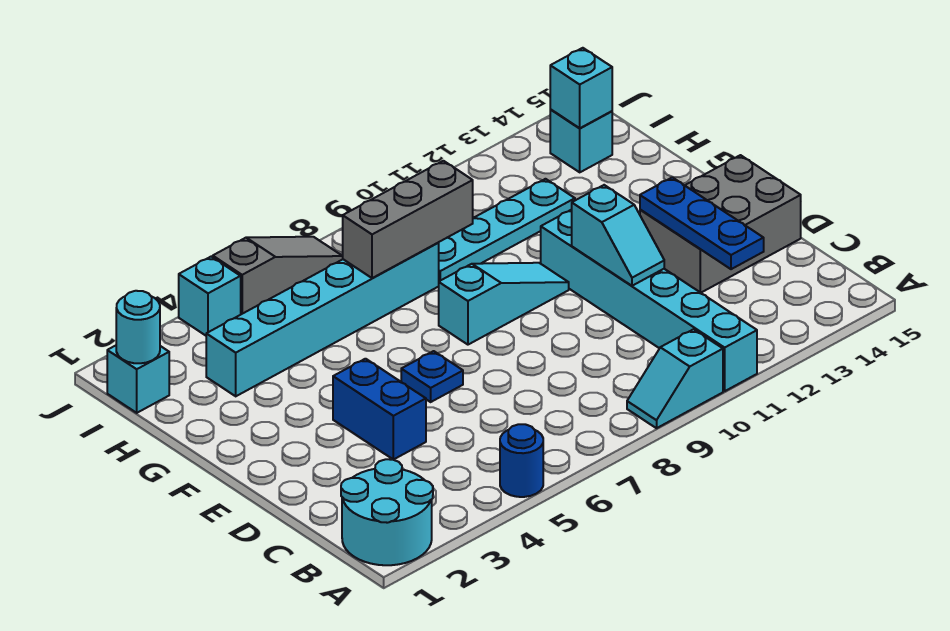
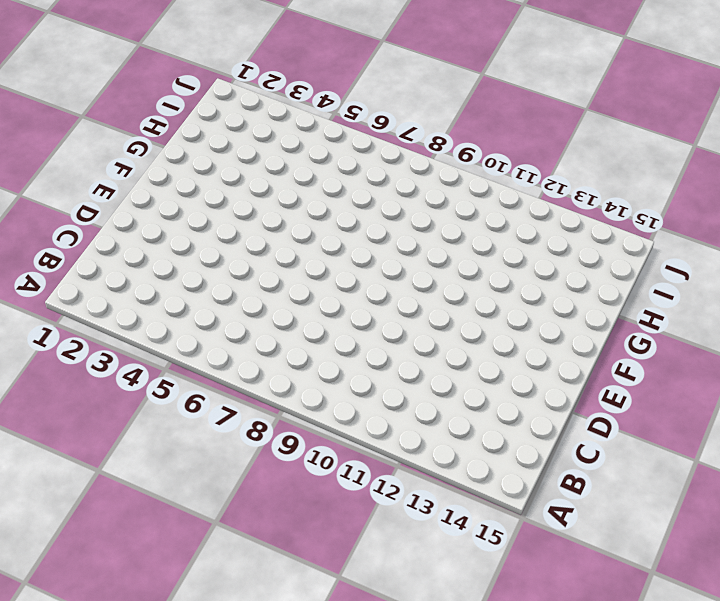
none -> cyan round brick A1:B2 level 1
none -> blue round brick A5 level 1
none -> cyan slope A9:A10 level 1 top 10

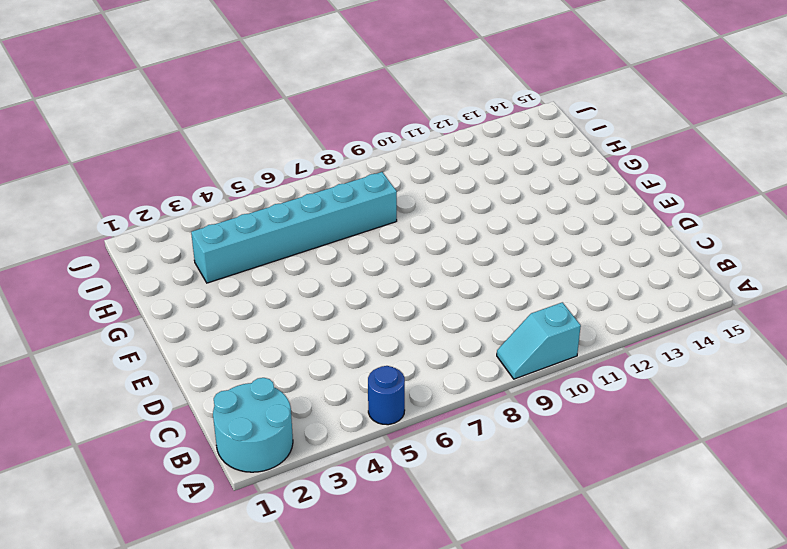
none -> cyan brick A11:F11 level 1
none -> blue brick D4:E4 level 1
none -> grey brick D13:E15 level 1

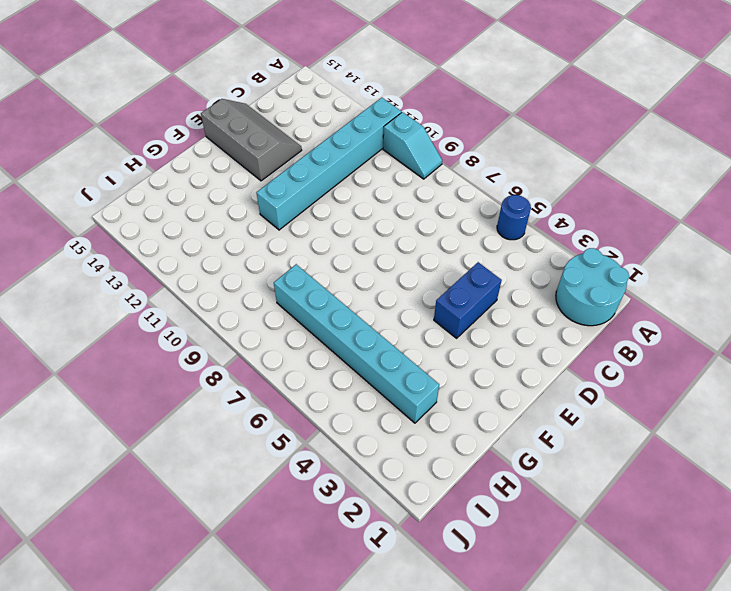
grey slope D13:E15 level 1 top E -> grey brick D13:E15 level 1
none -> blue plate E6 level 1
none -> cyan slope F8:F10 level 1 top 8
none -> cyan plate H9:H12 level 1

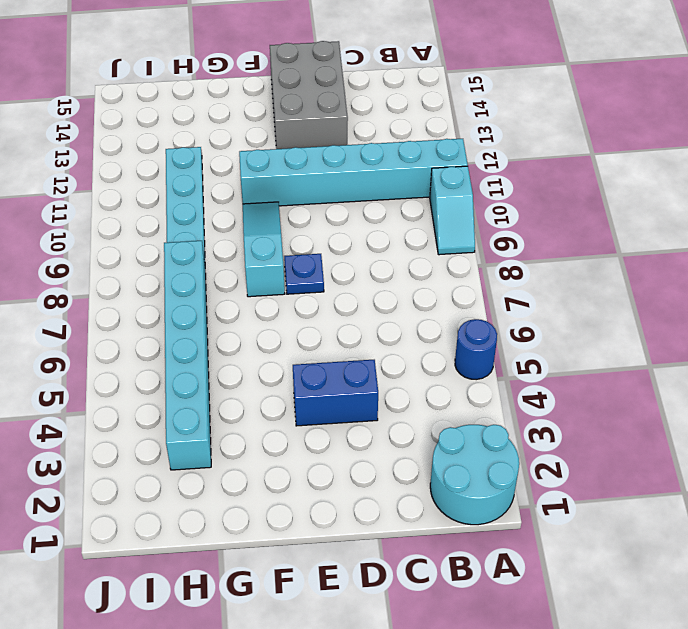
blue plate E8 level 1 -> blue plate E6 level 1
none -> cyan brick I1 level 1
none -> cyan brick I14 level 1
none -> cyan brick J4 level 1

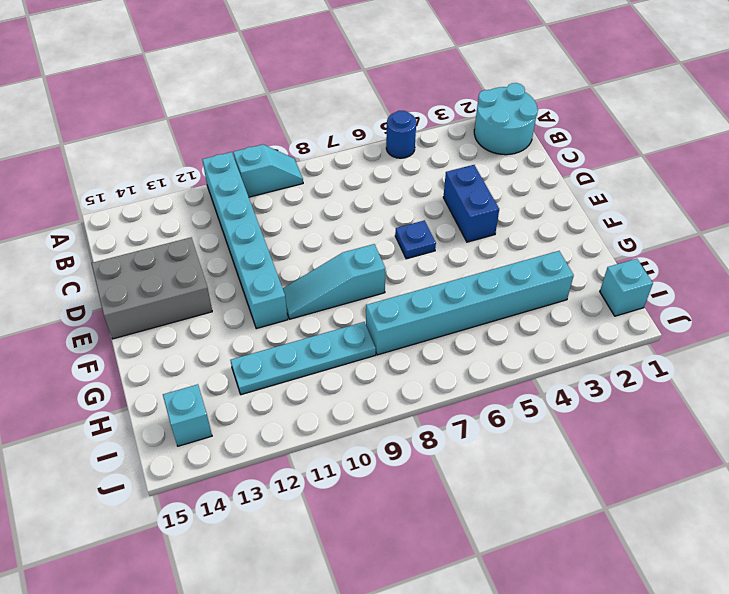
none -> cyan brick J4 level 1
none -> grey slope J5:J7 level 1 top 5
none -> blue plate C13:E13 level 2

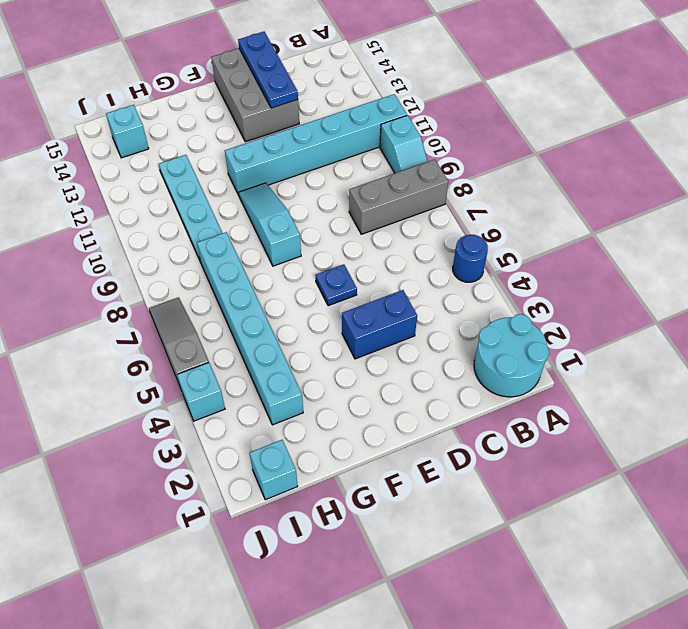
grey brick A8:C8 level 1 -> grey brick H7:H9 level 2
blue plate D13:D15 level 2 -> blue plate C13:E13 level 2
none -> cyan slope D11:E11 level 2 top E
none -> cyan round brick I1 level 2
none -> cyan brick I14 level 2

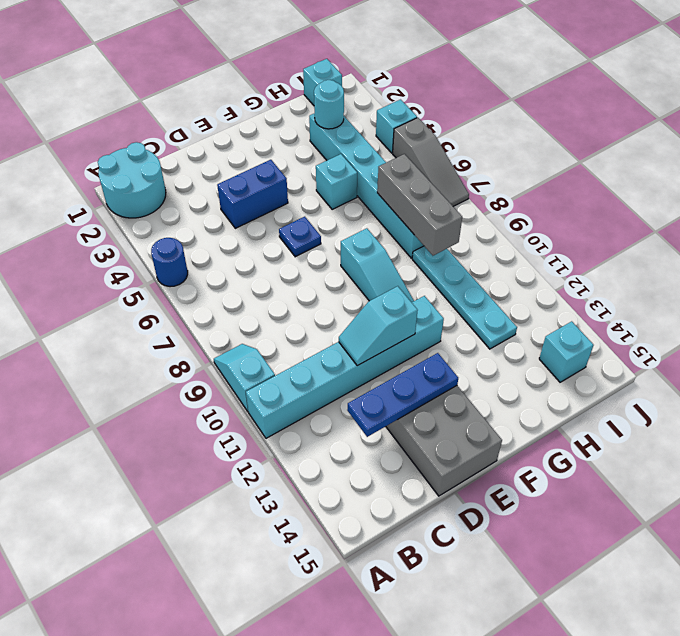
cyan brick G5 level 1 -> cyan brick I14 level 2
cyan round brick H3 level 2 -> cyan round brick I1 level 2

